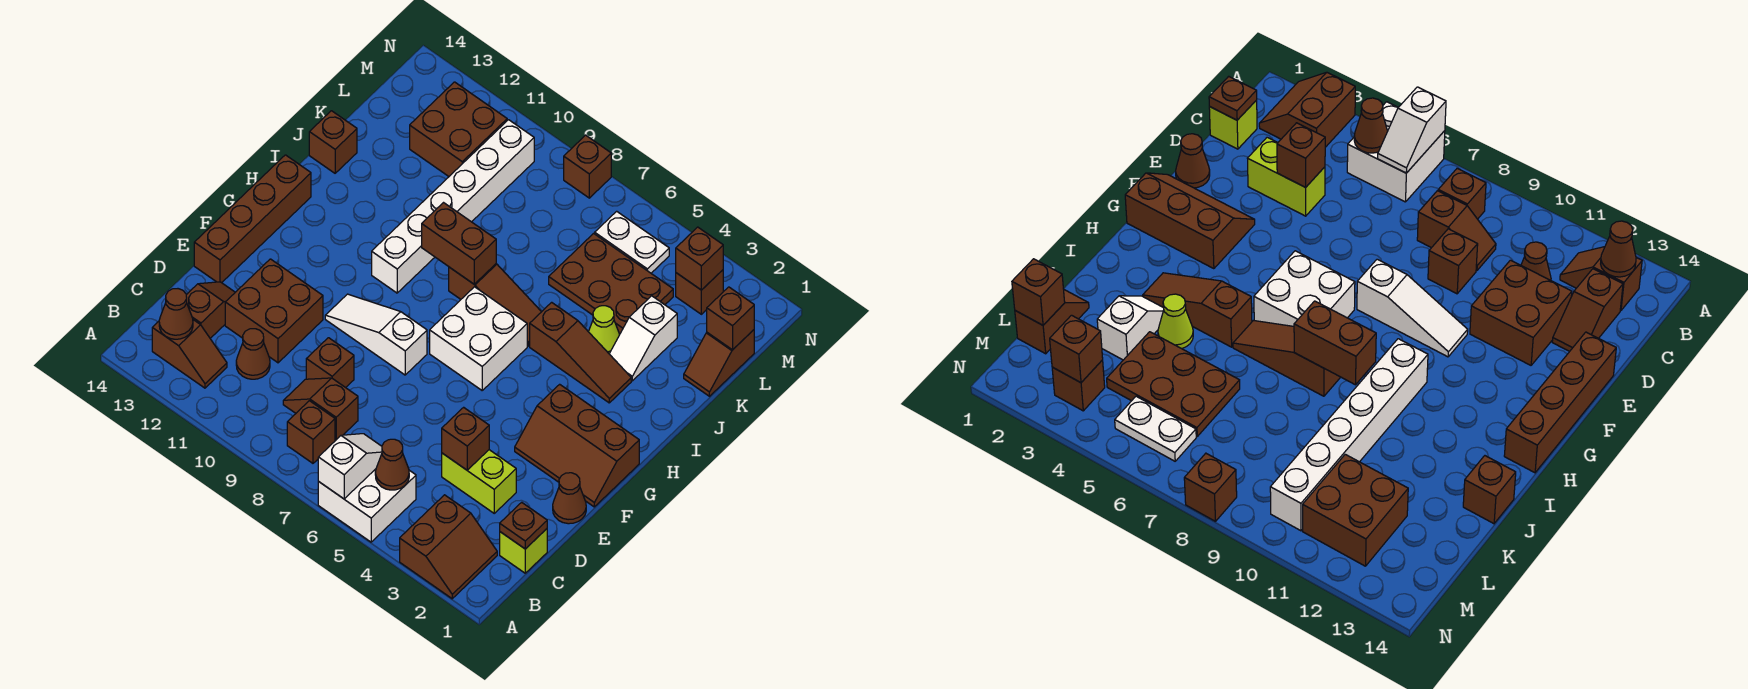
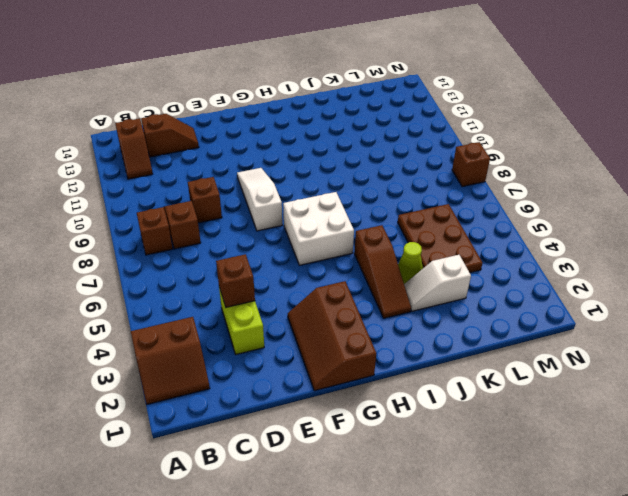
none -> white brick A5:B6 level 1
none -> lime brick C1 level 1
none -> brown cone C11 level 1
none -> brown brick D11:E12 level 1

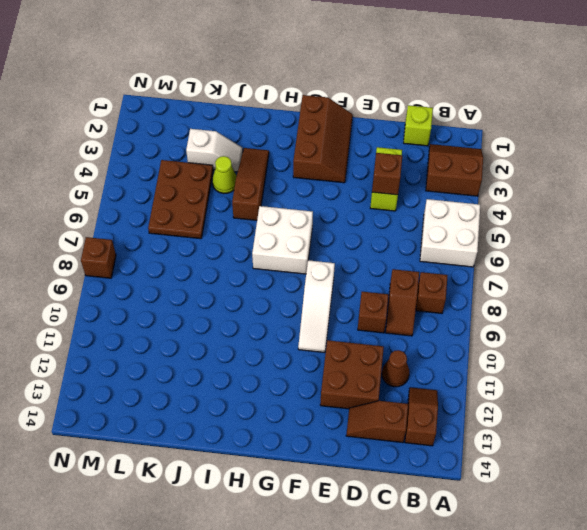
none -> brown cone E1 level 1
none -> brown brick E14:H14 level 1
none -> white brick H10:M10 level 1
none -> brown slope I6:I8 level 1 top 8

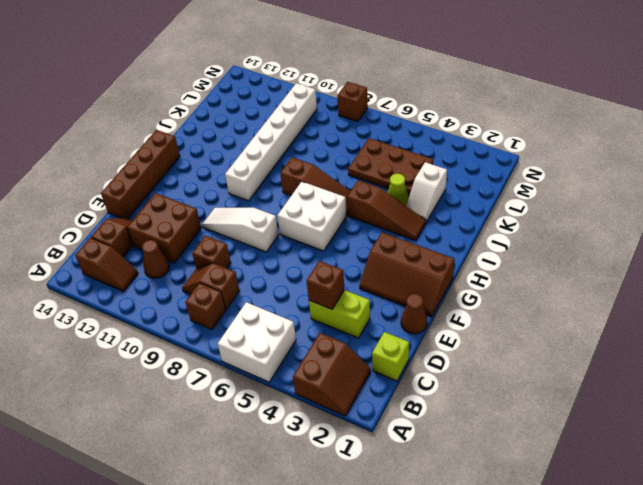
none -> brown brick J14 level 1
none -> brown slope K1:L1 level 1 top L
none -> brown brick L11:M12 level 1
none -> brown brick M3 level 1

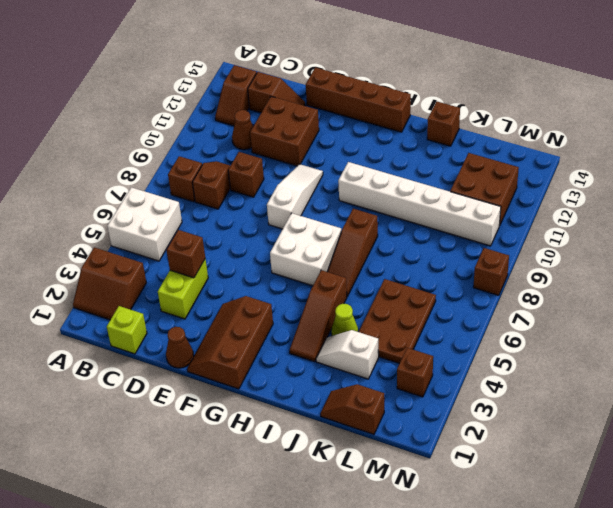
none -> white plate M5:M6 level 1
none -> white slope A6:B6 level 2 top A
none -> brown cone B5 level 2
none -> brown cone B13 level 2

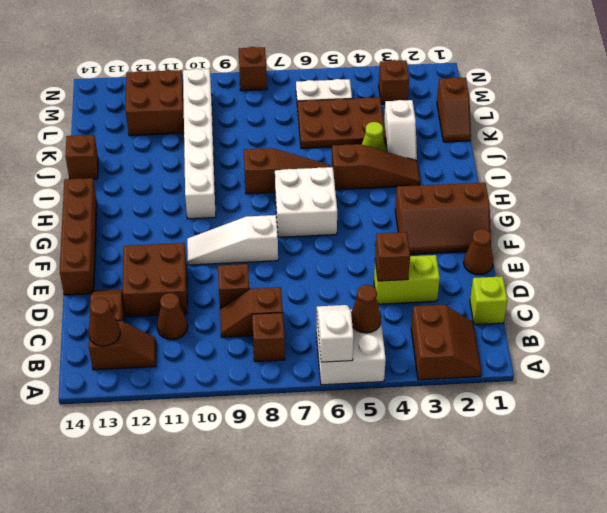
none -> brown plate C1 level 2
none -> brown brick I8:I9 level 2
none -> brown brick L1 level 2
none -> brown brick M3 level 2

